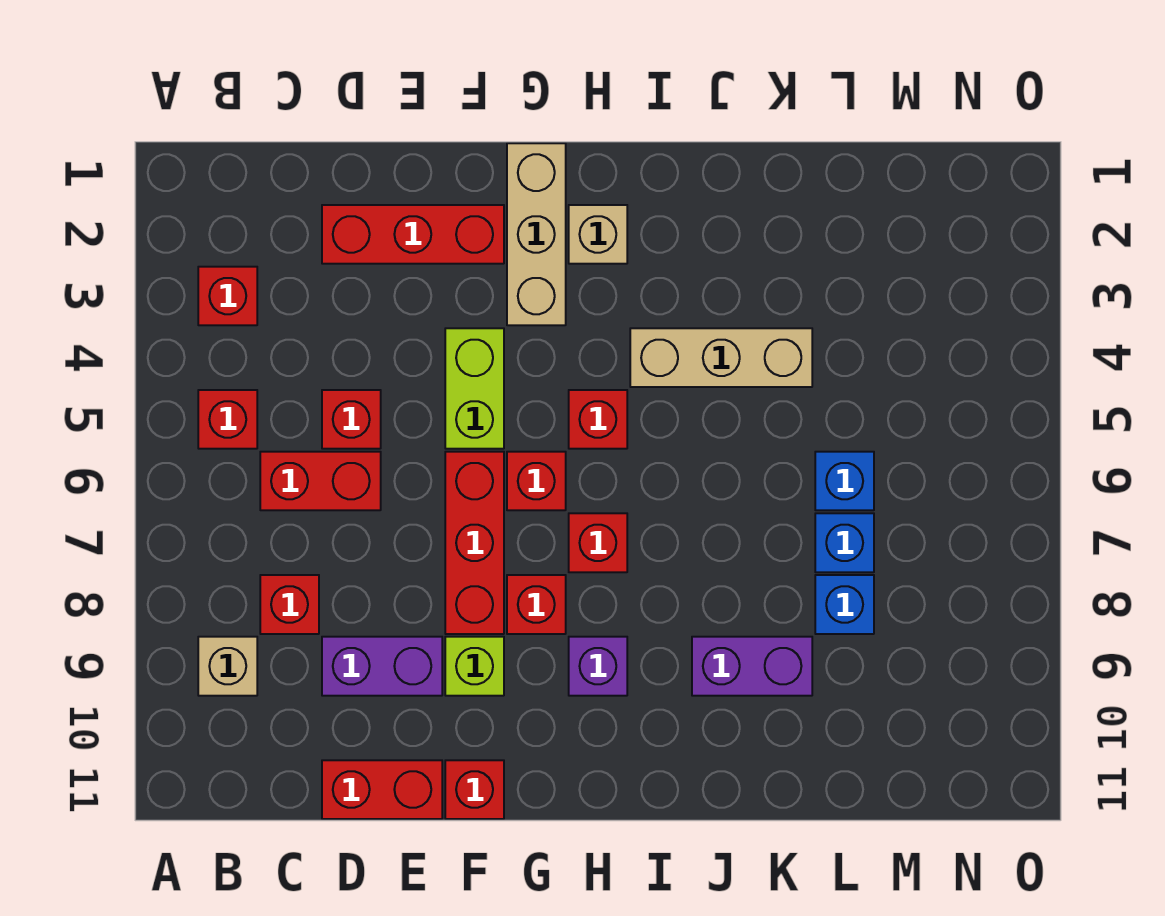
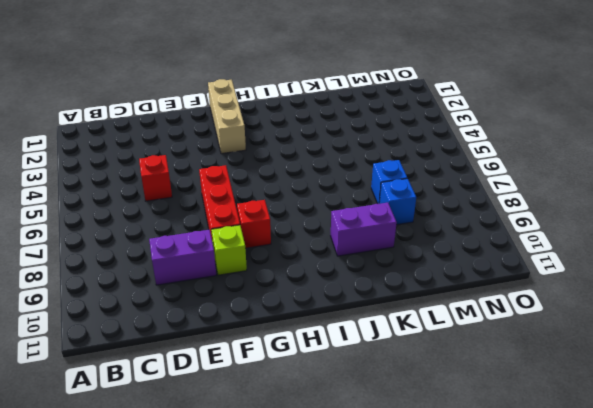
none -> red brick B3 level 1
none -> red brick B5 level 1
none -> tan brick B9 level 1

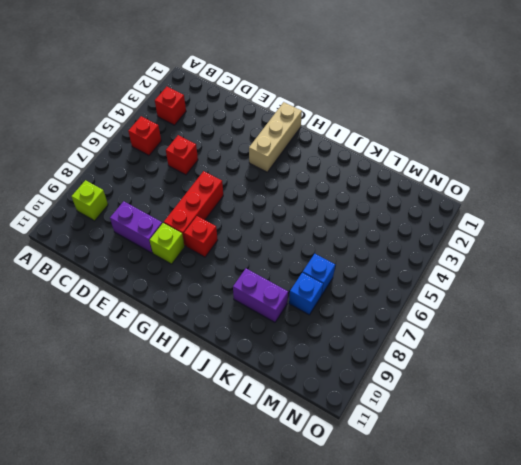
lime brick B9 level 1 -> tan brick B9 level 1
none -> red brick C6:D6 level 1
none -> red brick C8 level 1
none -> red brick D2:F2 level 1

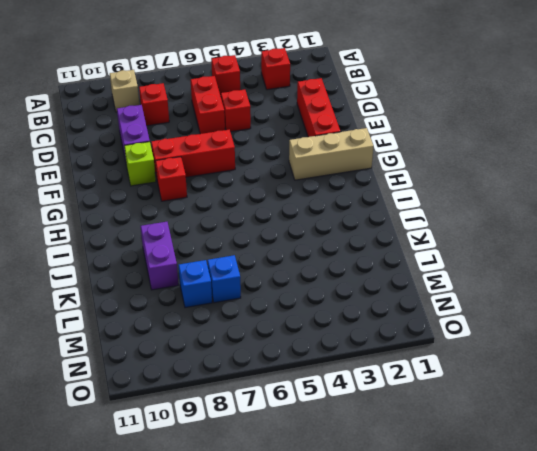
none -> red brick D11:E11 level 1
none -> lime brick F4:F5 level 1
none -> red brick F11 level 1

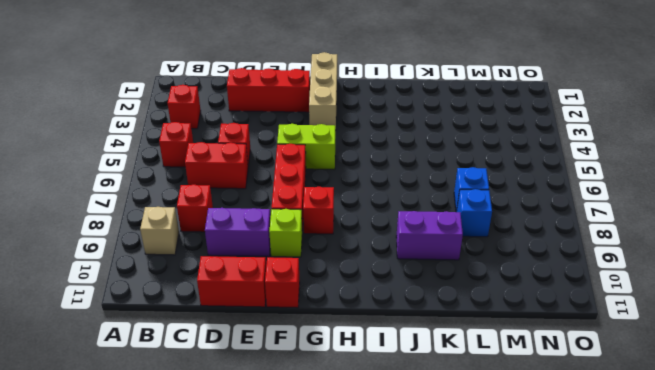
lime brick F5:G5 level 1 -> lime brick F4:F5 level 1
none -> red brick G6 level 1
none -> tan brick H2 level 1
none -> red brick H5 level 1

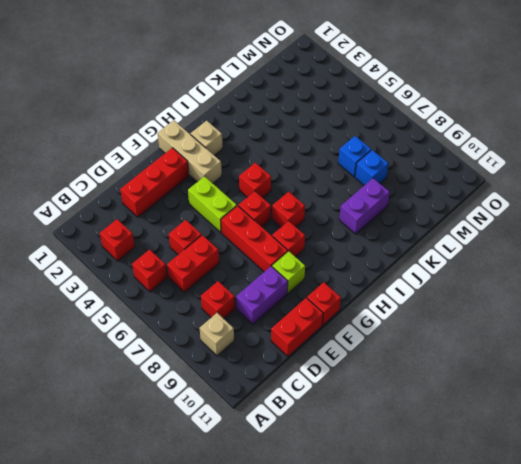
none -> purple brick H9 level 1
none -> tan brick I4:K4 level 1
none -> blue brick L6 level 1

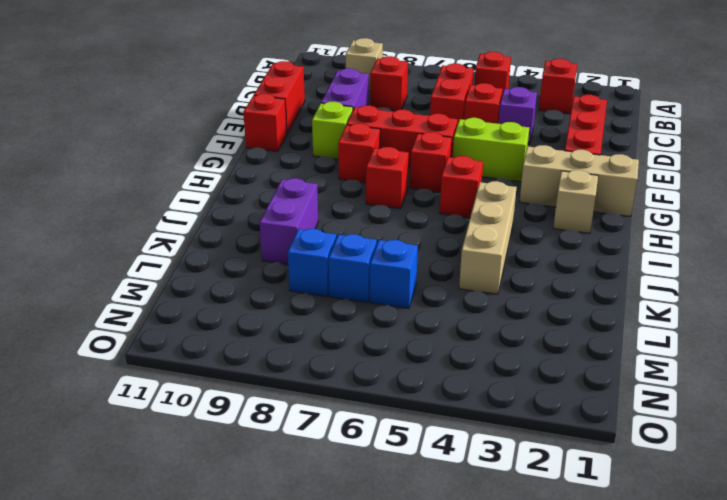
purple brick D4 level 1 -> purple brick H9 level 1

